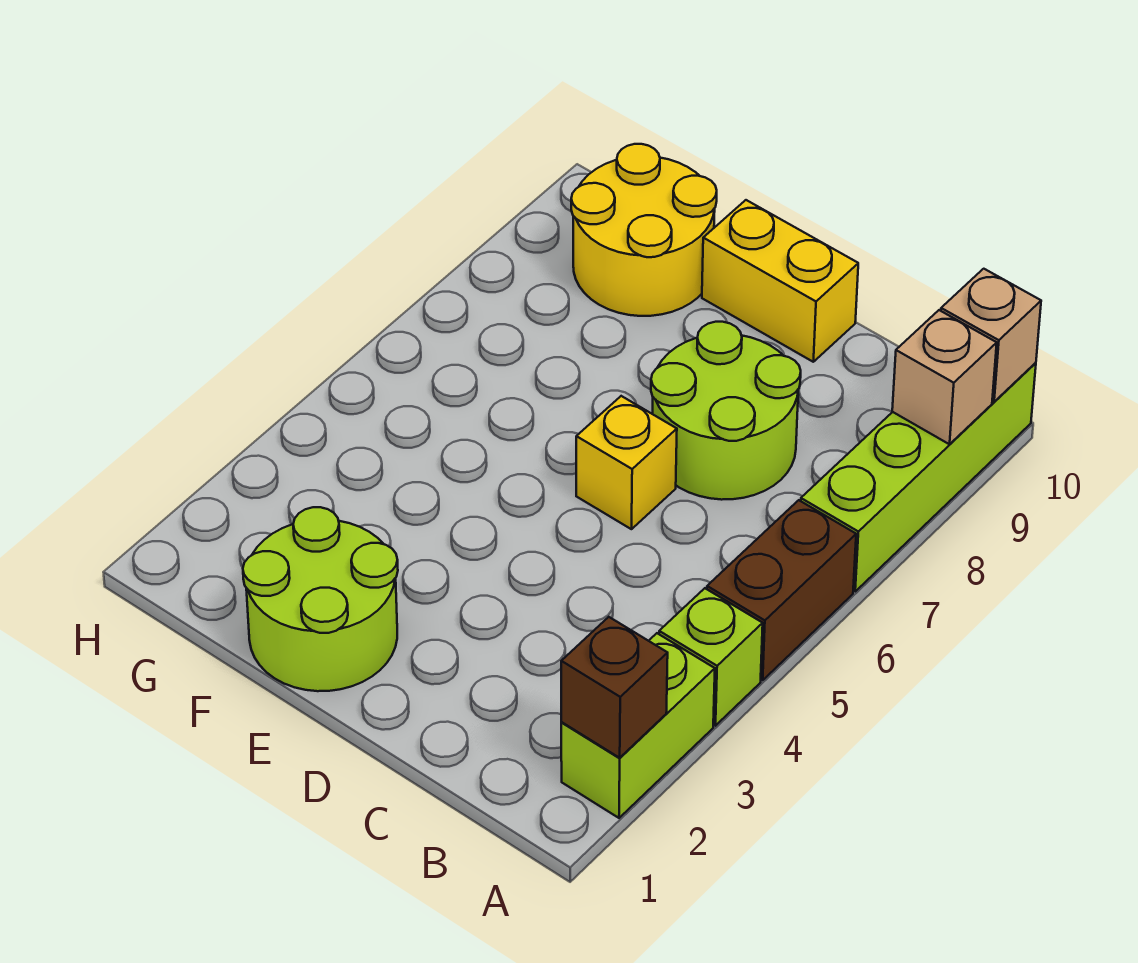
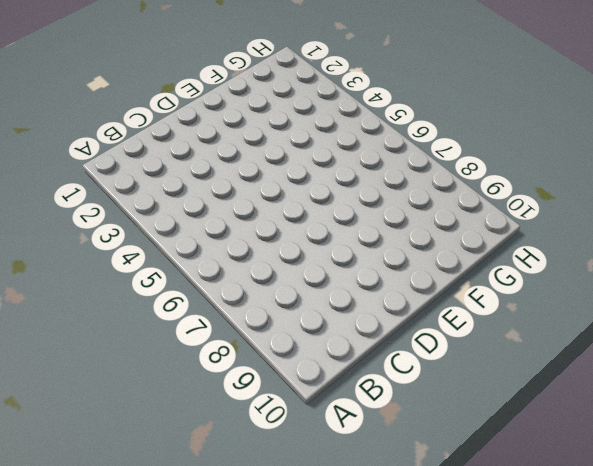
none -> lime brick A2:A3 level 1
none -> lime brick A4 level 1
none -> brown brick A5:A6 level 1

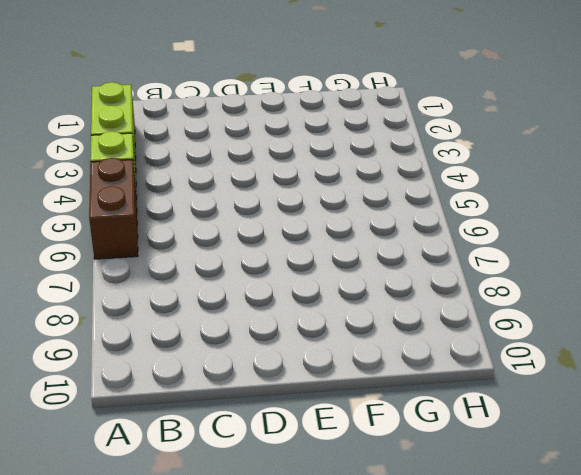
none -> lime brick A7:A10 level 1
none -> lime round brick C7:D8 level 1
none -> yellow brick D6 level 1

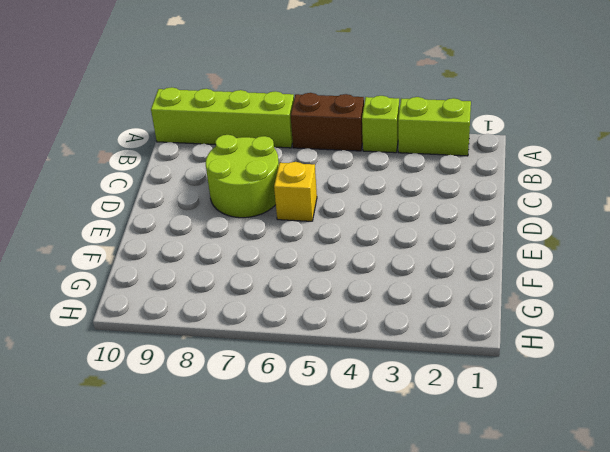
none -> yellow brick D10:E10 level 1
none -> lime round brick E1:F2 level 1
none -> yellow round brick F9:G10 level 1

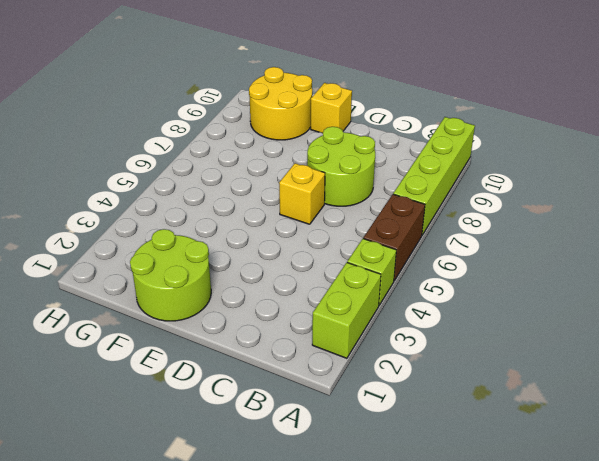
yellow brick E10 level 1 -> yellow brick D10:E10 level 1
none -> brown brick A2 level 2
none -> tan brick A9 level 2
none -> tan brick A10 level 2

